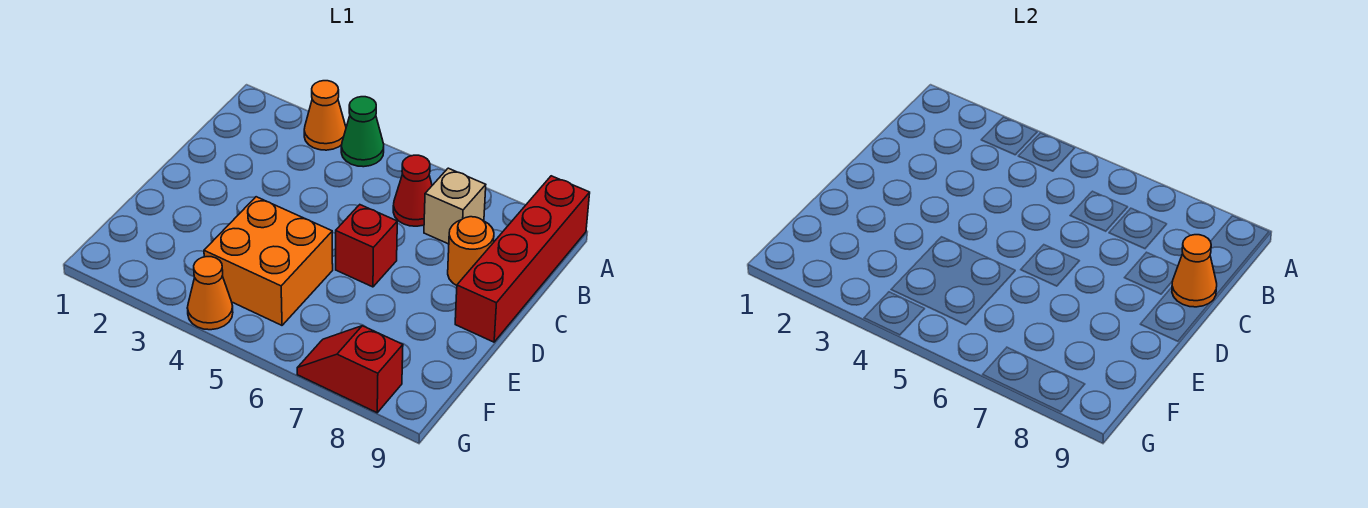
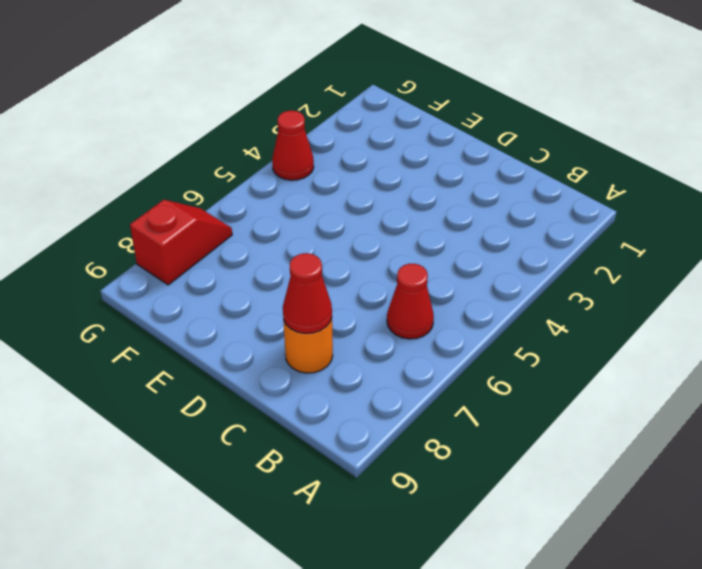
red cone C8 level 2 -> none
red cone G4 level 1 -> orange cone G4 level 1
none -> orange cone A3 level 1
none -> green cone A4 level 1

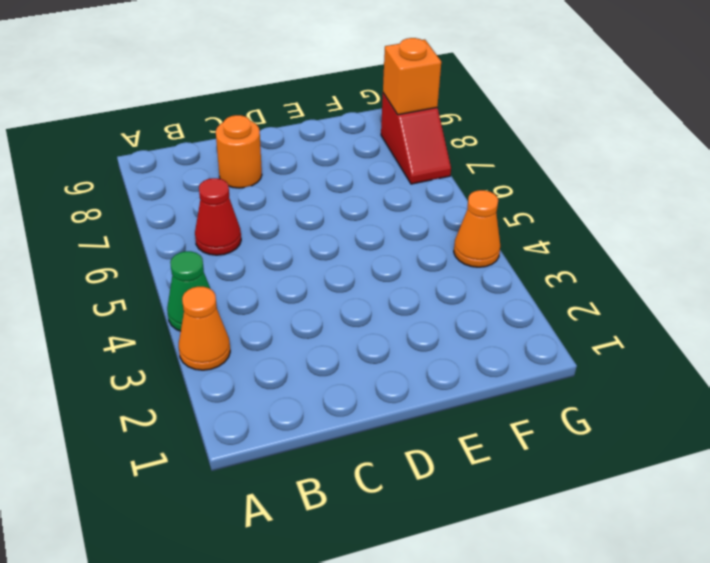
orange brick G8 level 2 -> none
none -> red brick A9:D9 level 1
none -> tan brick B7 level 1

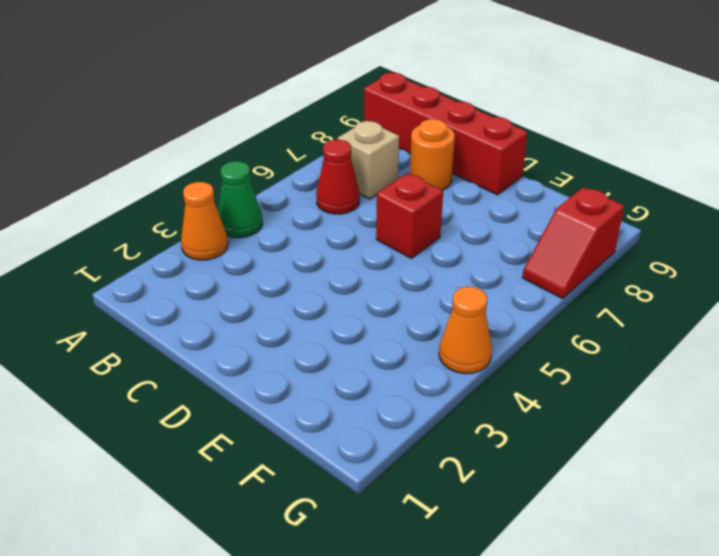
none -> orange brick E4:F5 level 1
none -> orange cone C9 level 2

